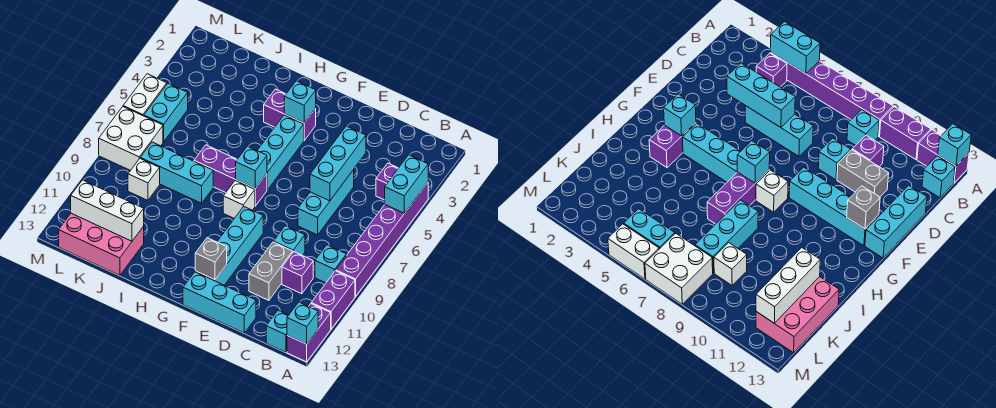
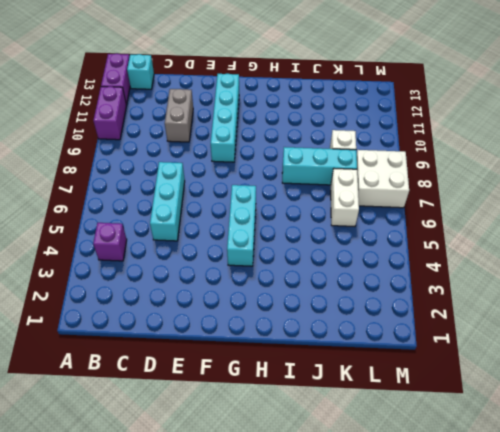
white brick K6:K7 level 1 -> white brick M5:M6 level 1
none -> purple brick A4:A9 level 1
none -> cyan brick B9 level 1
none -> purple brick C10 level 1

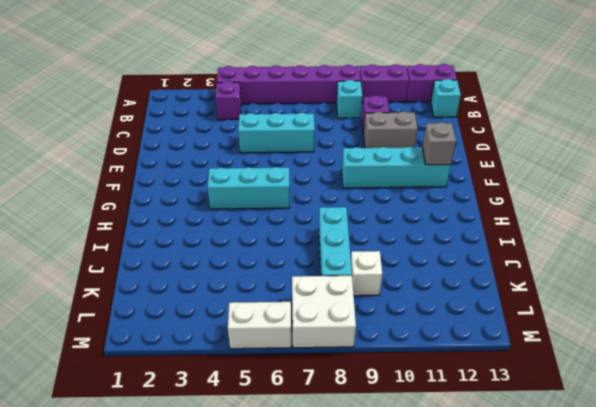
none -> cyan brick D9 level 1
none -> cyan brick D13:F13 level 1
none -> purple brick G3:H3 level 1

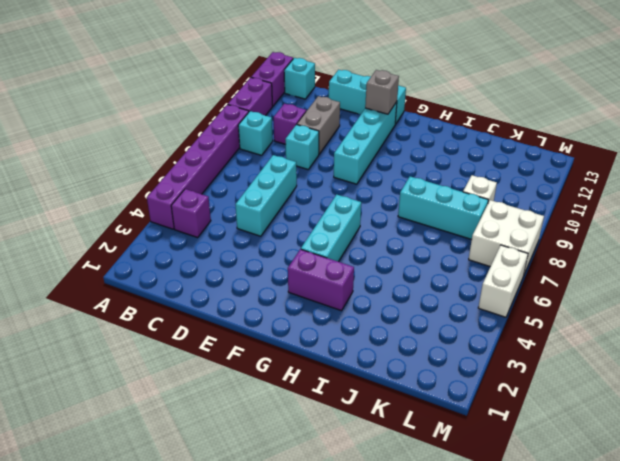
none -> purple brick G7:I7 level 1
none -> white brick G8 level 1
none -> pink brick J12:L13 level 1

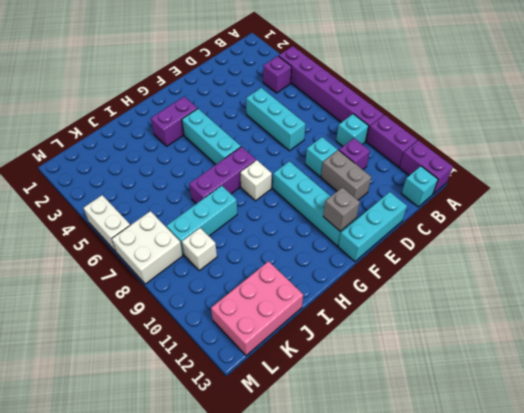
none -> cyan brick L5:L6 level 1
none -> cyan brick A4:A5 level 2
none -> cyan brick A13 level 2

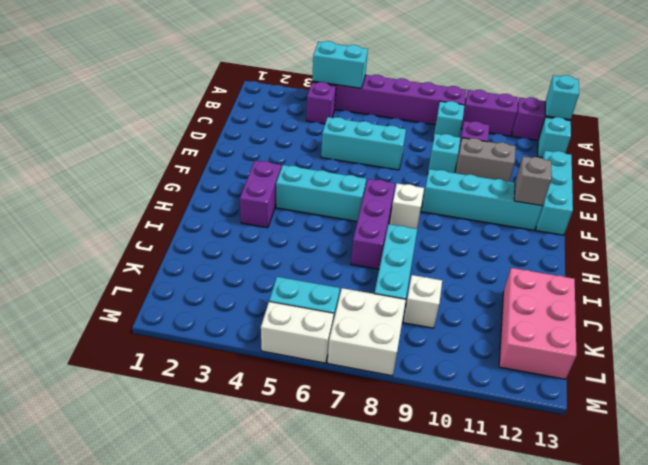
none -> cyan brick D4:D6 level 2
none -> cyan brick G3 level 2
none -> cyan brick G7 level 2

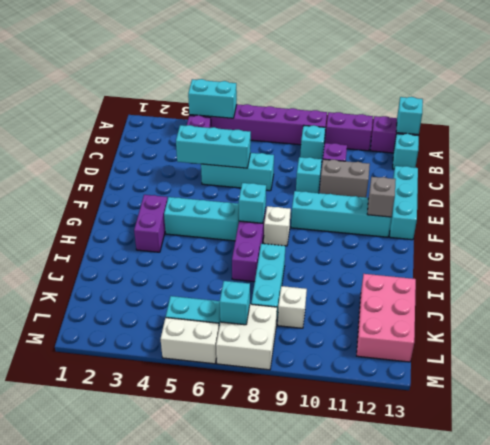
cyan brick L7 level 2 -> cyan brick G3 level 2
none -> white brick J12:L12 level 2

